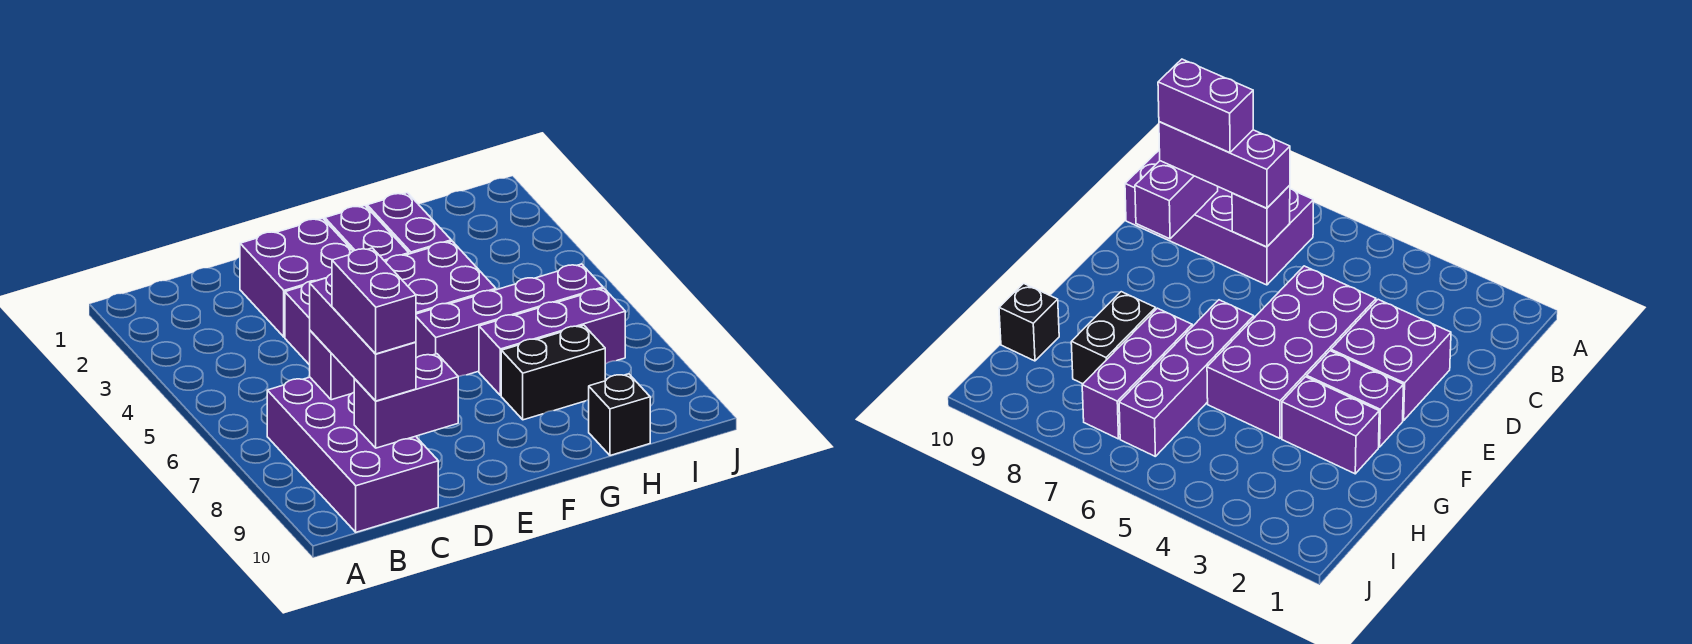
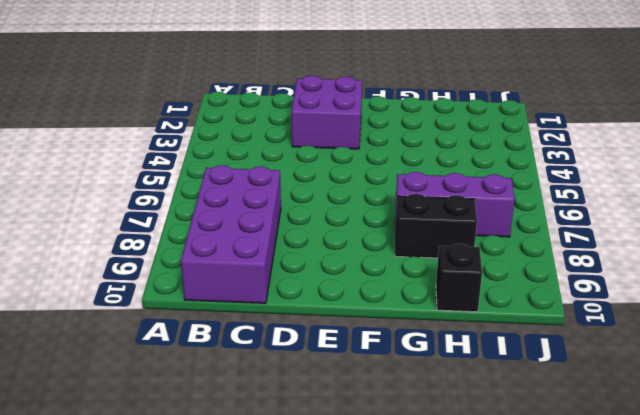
none -> purple brick D4:G5 level 1
none -> purple brick F2:F3 level 1
none -> purple brick F6:I6 level 1

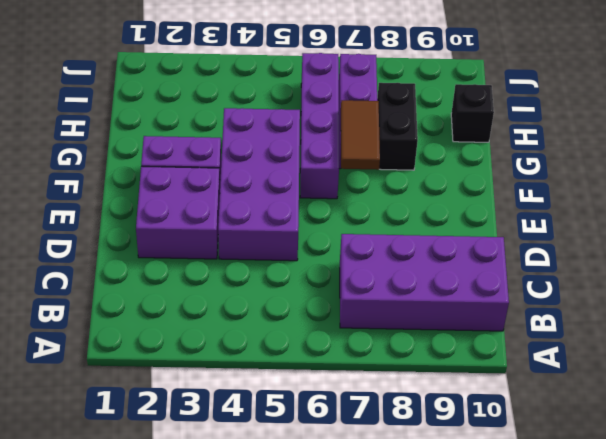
brown tile F7:G7 level 2 -> none
none -> purple brick G2:G3 level 1
none -> purple brick C7 level 2
none -> purple brick C9:D9 level 2

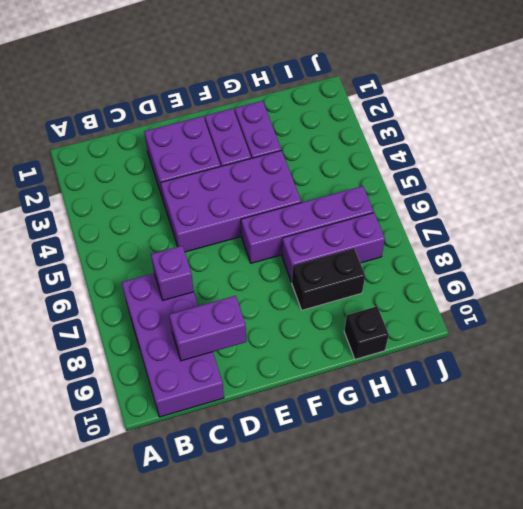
none -> purple brick C7:C9 level 3
none -> purple brick C8:C9 level 4

